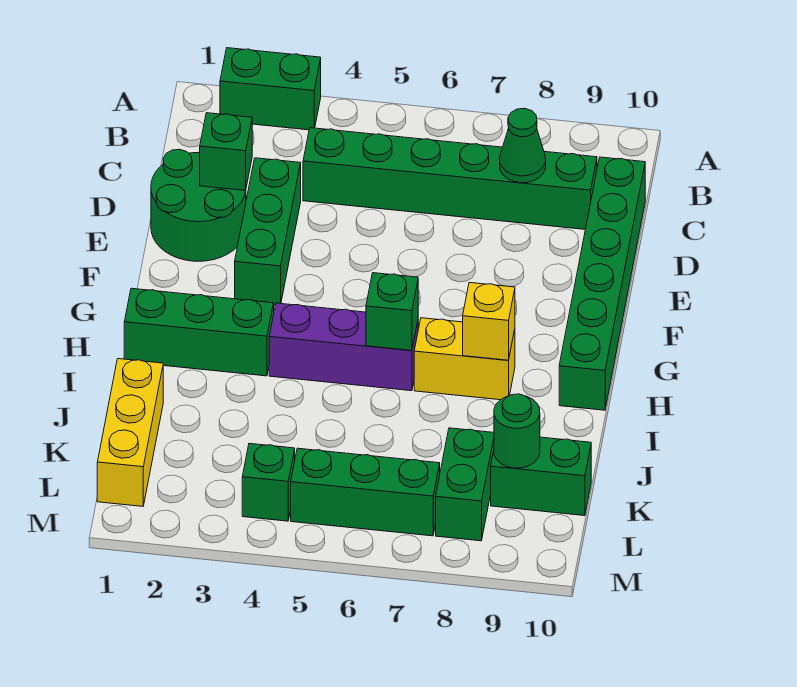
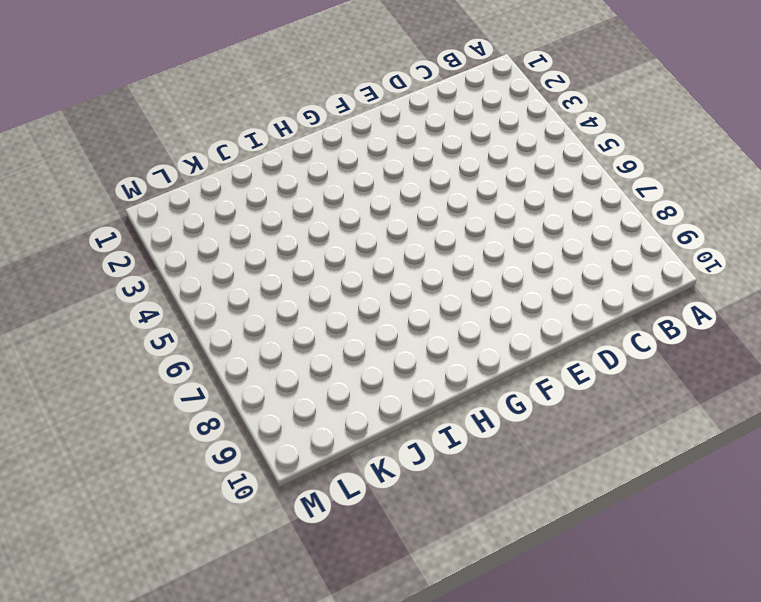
none -> green brick A2:A3 level 1
none -> green brick C4:C9 level 1
none -> green brick C10:H10 level 1

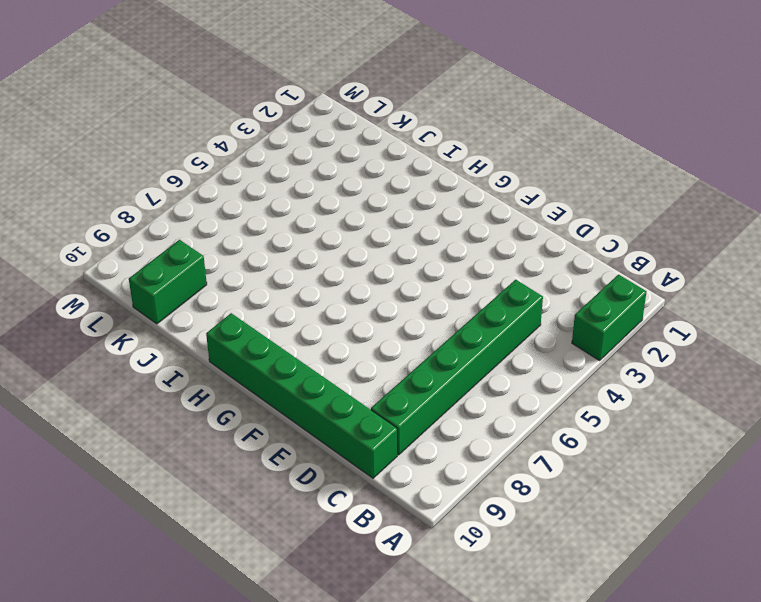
none -> green round brick D1:E2 level 1
none -> green brick D3:F3 level 1
none -> green brick H1:H3 level 1

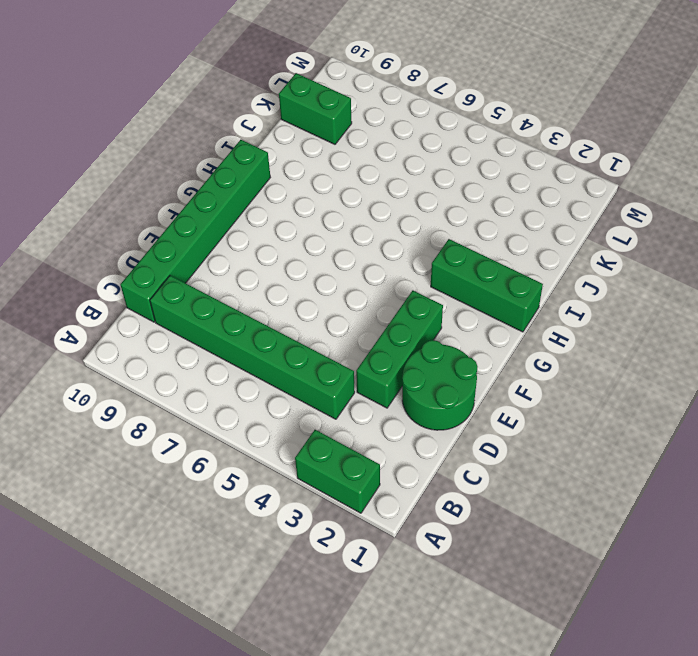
none -> purple brick H4:H6 level 1
none -> yellow brick H7:H8 level 1
none -> yellow brick J1:L1 level 1

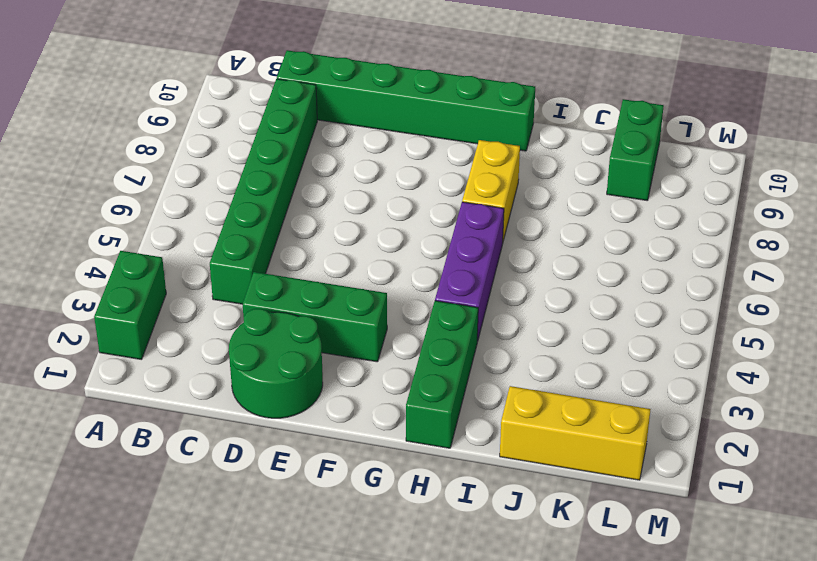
none -> green brick K8:L8 level 1
none -> green brick L4 level 1
none -> green brick L5:L7 level 1

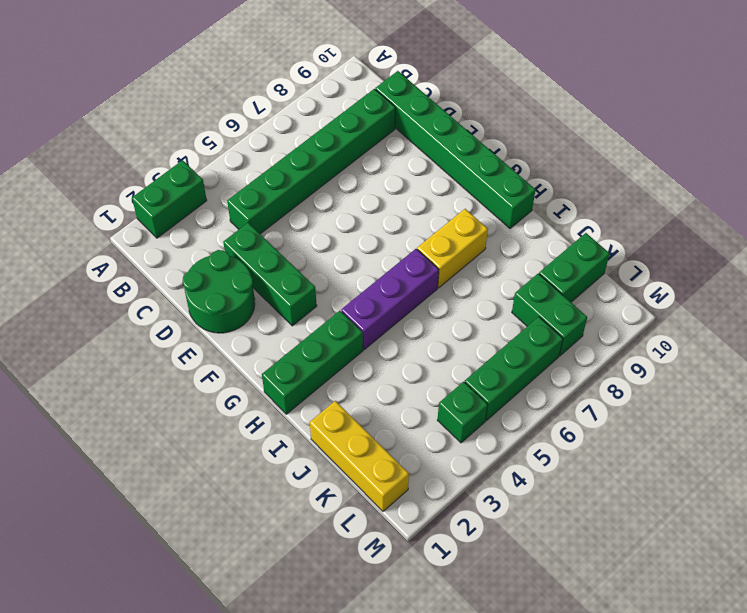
none -> green cone C8 level 2
none -> green brick D2 level 2
none -> green brick H6 level 2

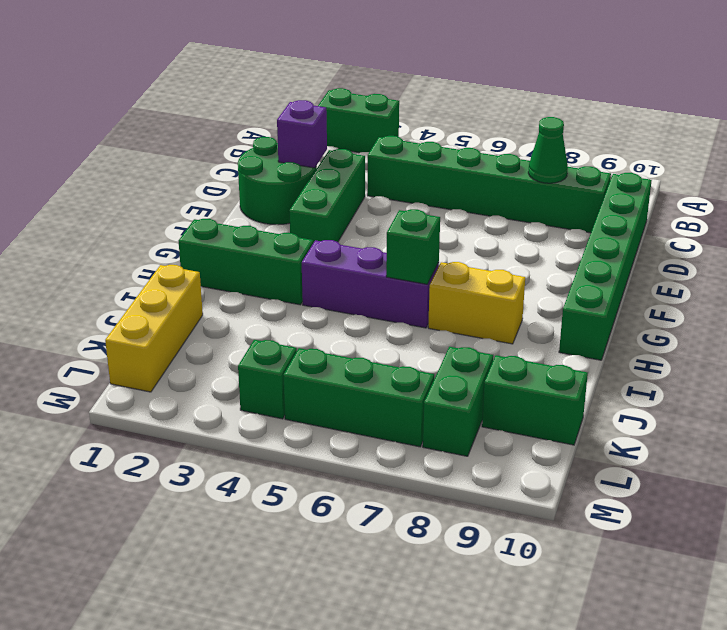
purple brick D2 level 2 -> green brick D2 level 2
none -> yellow brick H8 level 2
none -> green round brick K9 level 2

